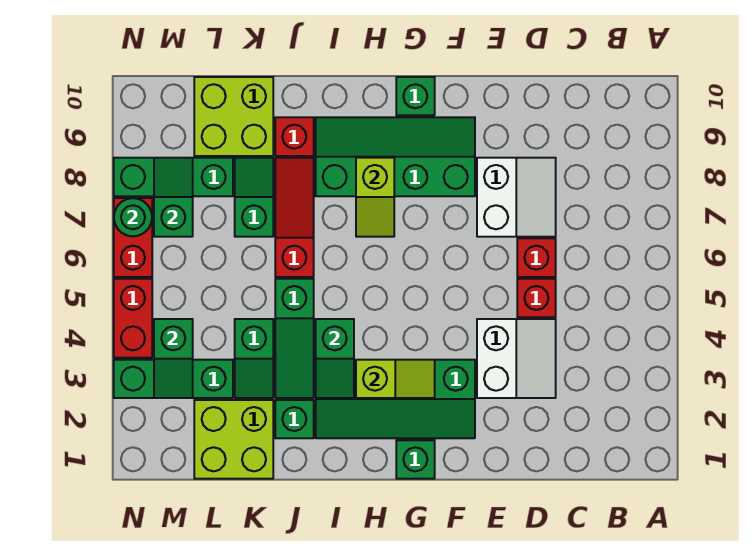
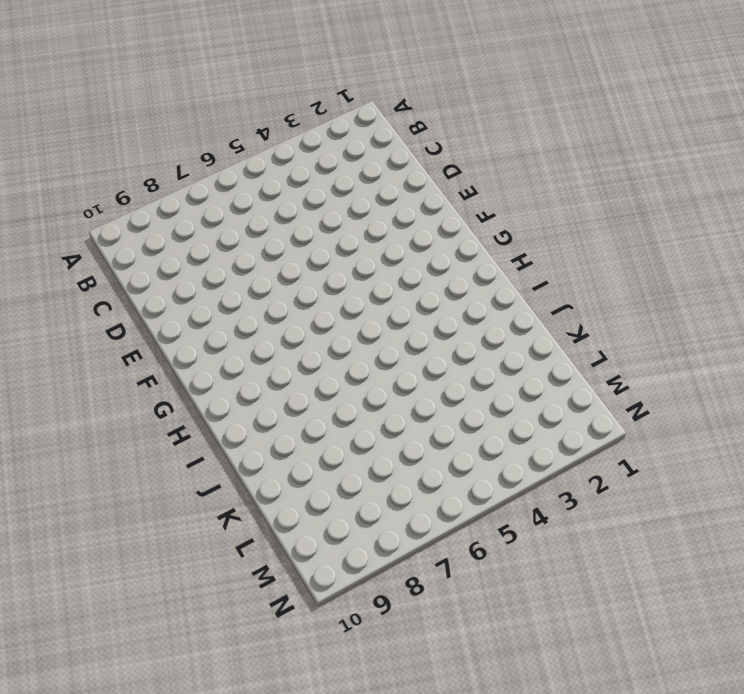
none -> white slope D3:E4 level 1 top E
none -> red brick D5 level 1
none -> red brick D6 level 1

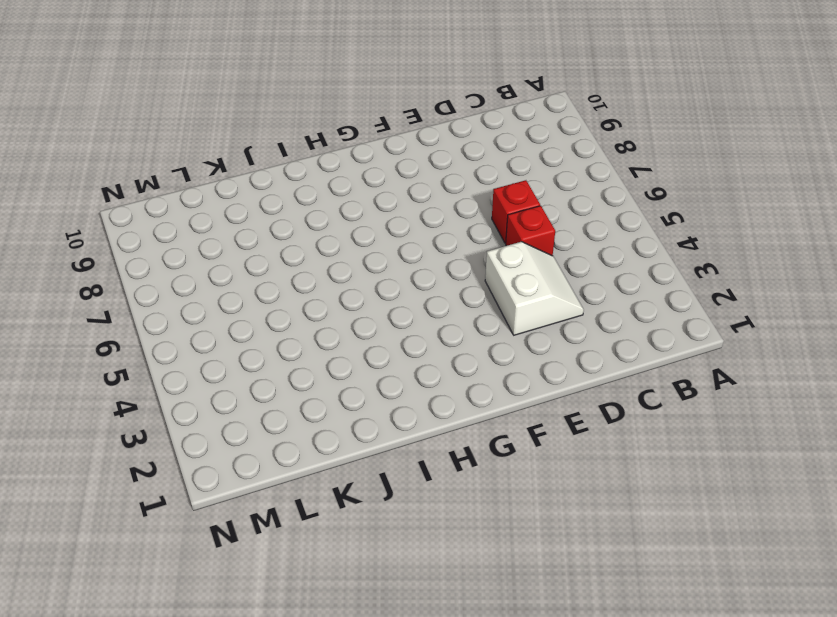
none -> white slope D7:E8 level 1 top E
none -> green slope F2:I3 level 1 top 3
none -> green slope F8:I9 level 1 top 8

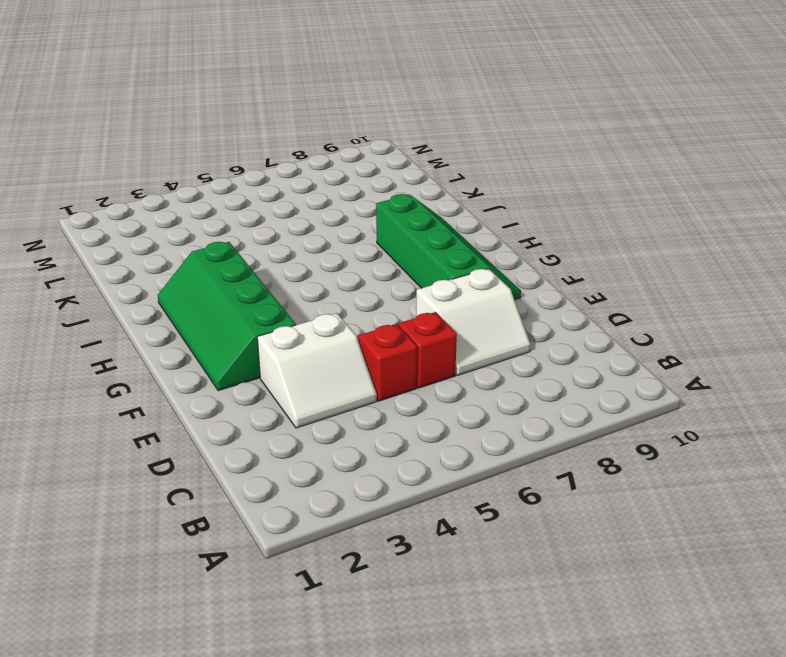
none -> green brick G1 level 1
none -> green brick G10 level 1
none -> green brick J2 level 1

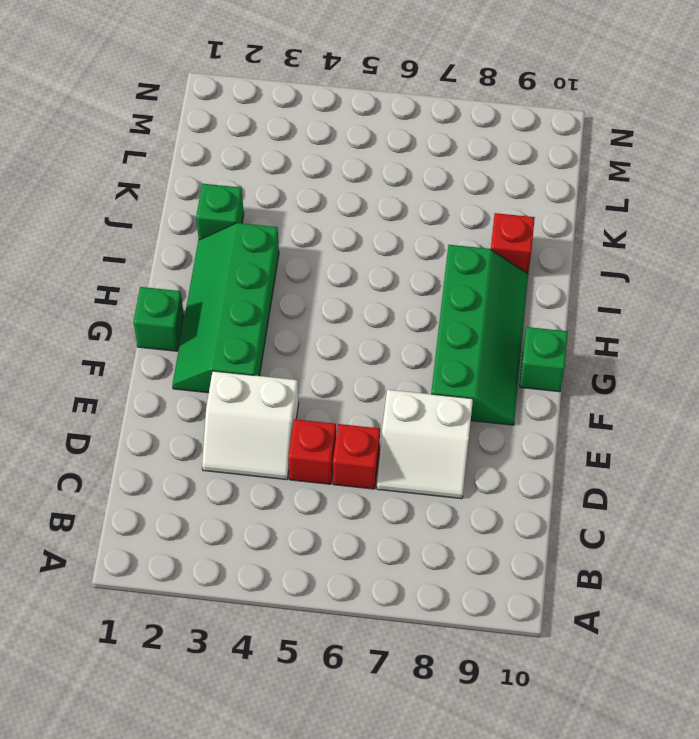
none -> green slope J3:J5 level 1 top 5
none -> red slope J6:J8 level 1 top 6
none -> lime brick K1:L2 level 1

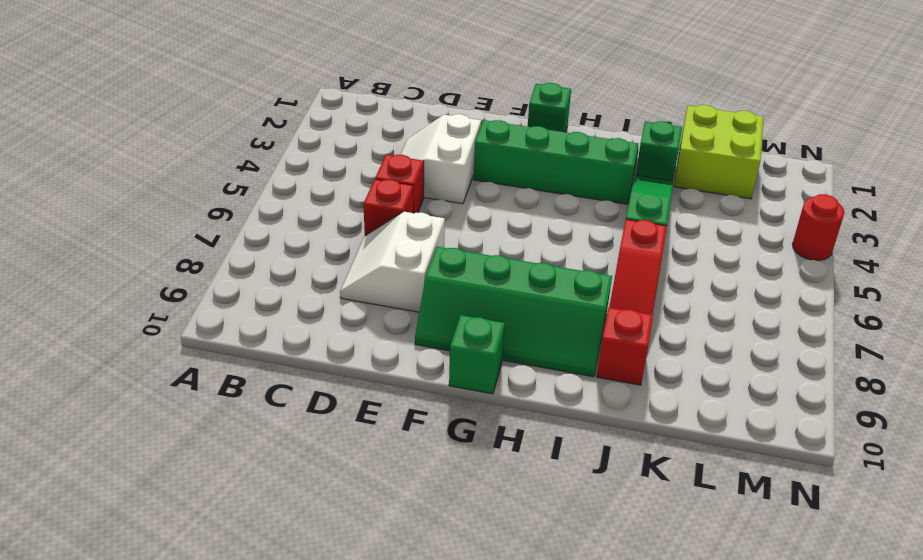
red round brick N4 level 1 -> red brick N4:N5 level 1
none -> green slope K3:K4 level 1 top 4
none -> green slope K7:K8 level 1 top 7
none -> lime brick K9:L10 level 1

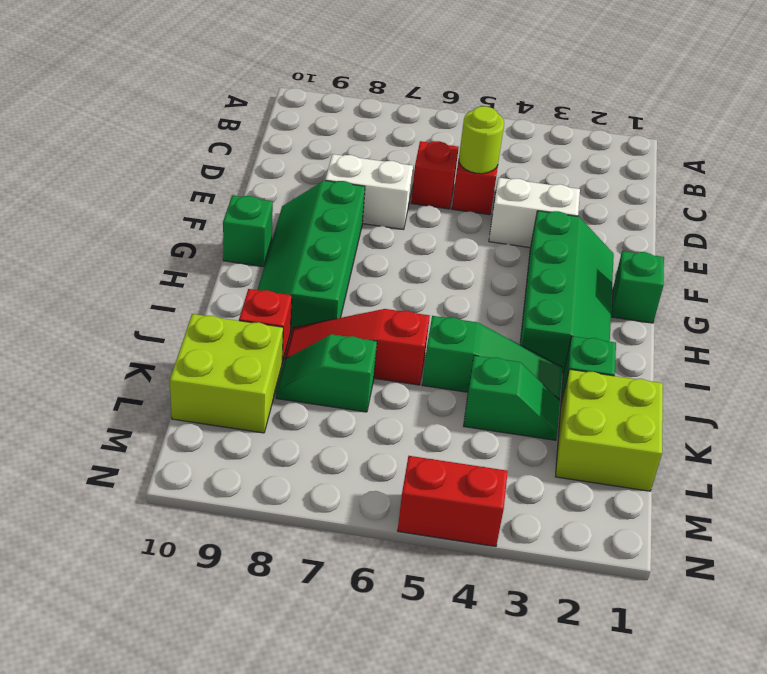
lime round brick D5 level 2 -> none
none -> green brick L3:N3 level 1
none -> green brick L8:N8 level 1
none -> red brick N6:N7 level 1

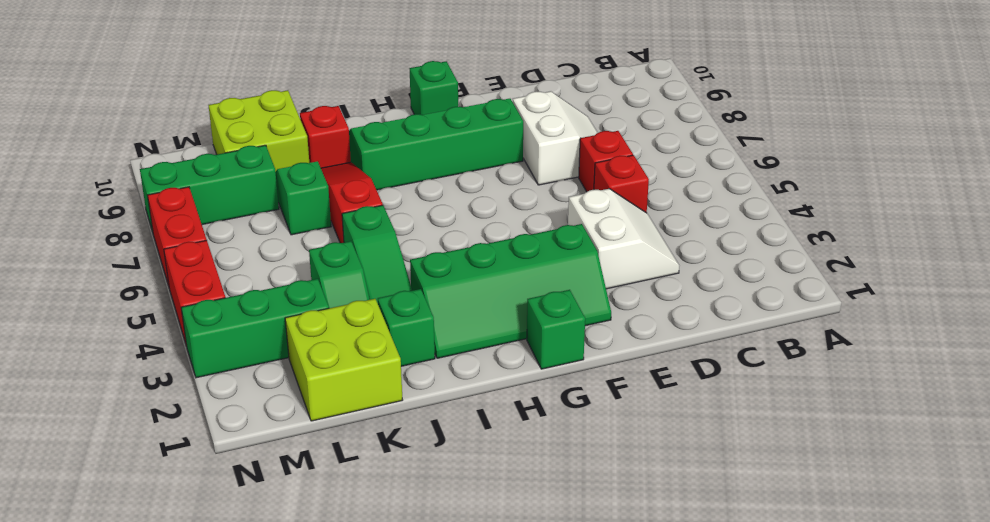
none -> lime slope G3:H3 level 2 top H
none -> lime slope H7:H8 level 2 top 8
none -> green slope I3:I4 level 2 top 4

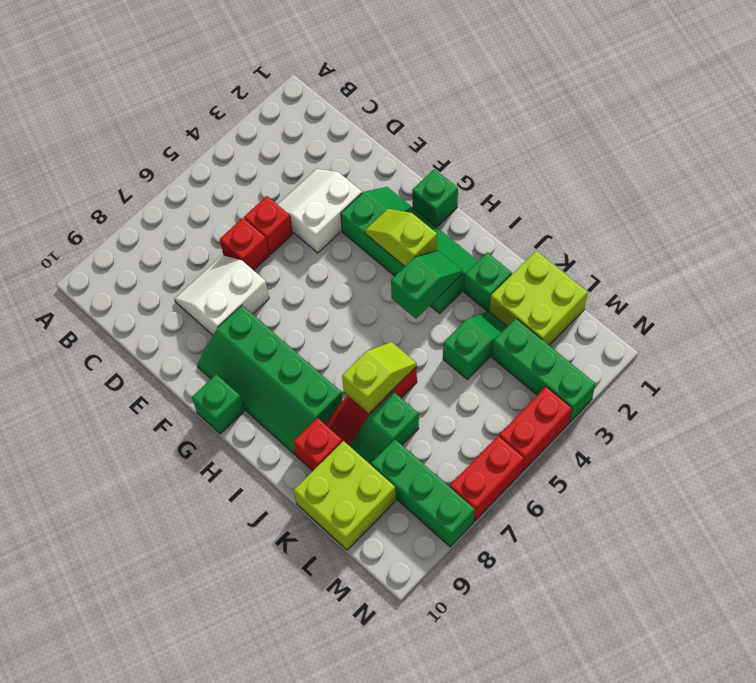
lime slope J6:J7 level 2 top 7 -> lime slope H7:H8 level 2 top 8
none -> green slope J3:J5 level 1 top 5
none -> green slope M3:M4 level 2 top 4
none -> green slope M7:M8 level 2 top 7

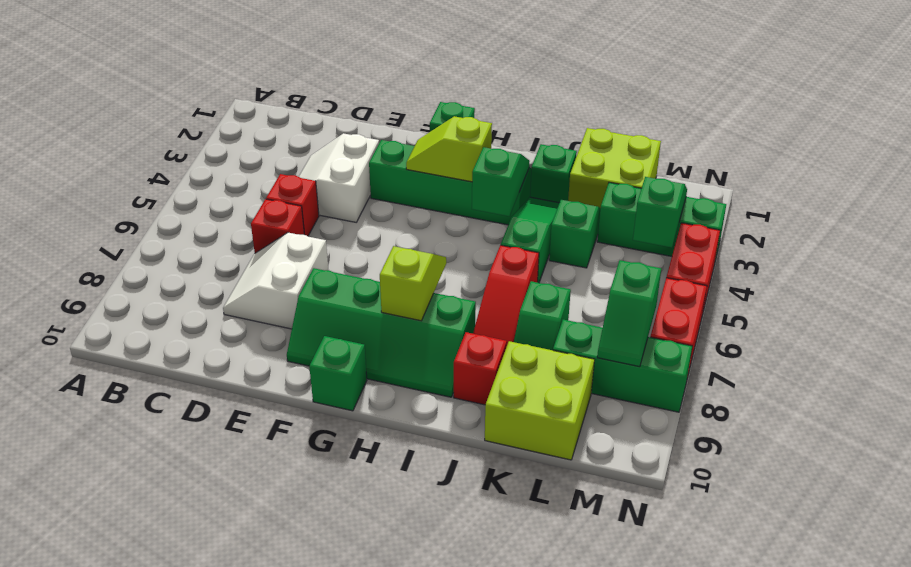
none -> green round brick N7 level 2

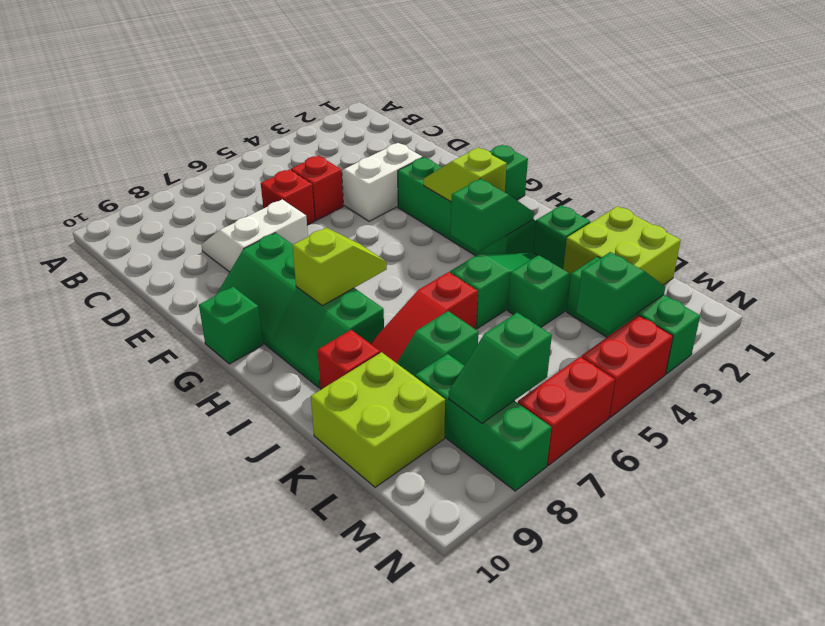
none -> green round brick N7 level 2

